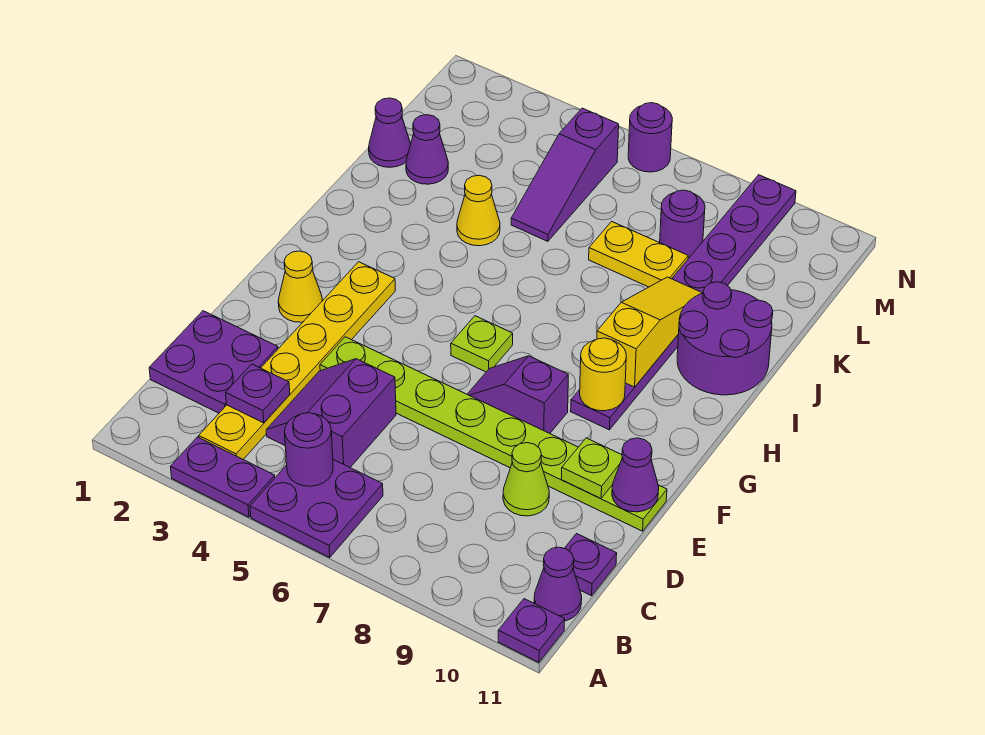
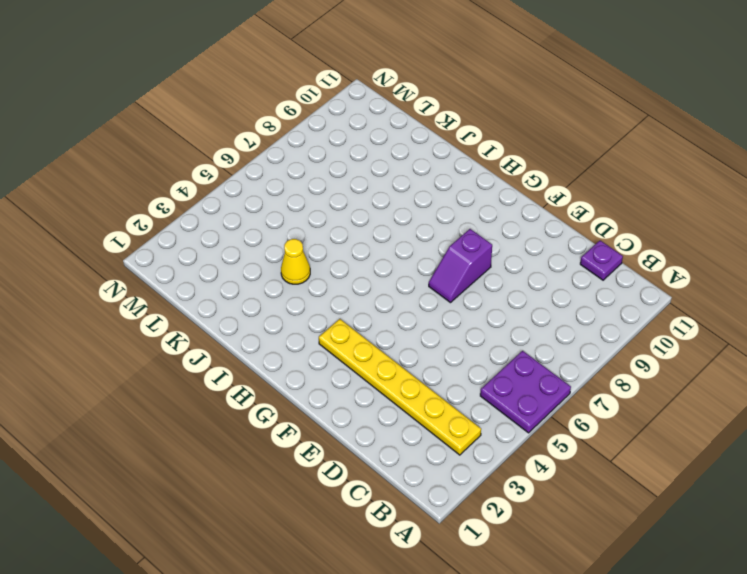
none -> purple plate A3:A4 level 1
none -> purple plate A11 level 1
none -> purple cone B11 level 1

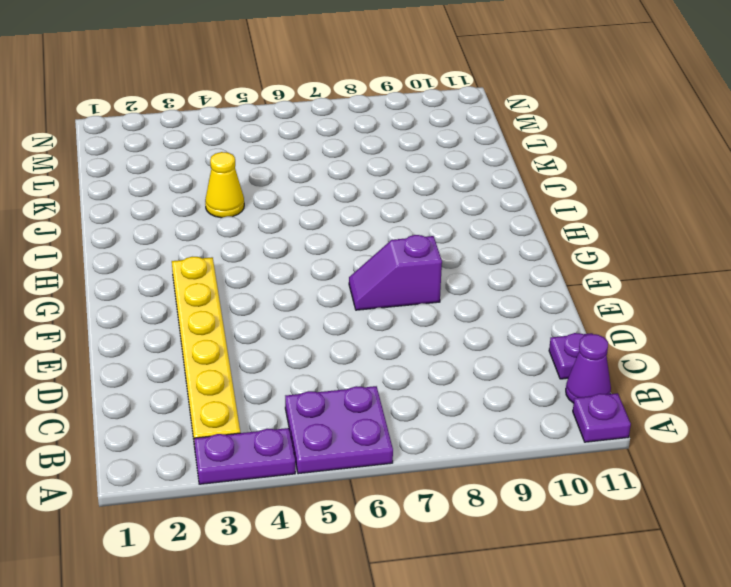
none -> purple plate C1:D2 level 1
none -> purple slope C4:D5 level 1 top 5
none -> lime cone D9 level 1

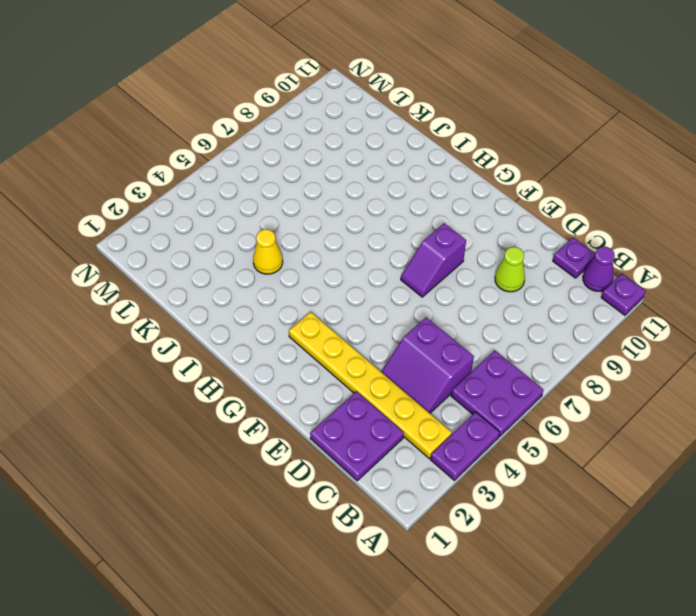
none -> lime plate E4:E11 level 1
none -> yellow cone F2 level 1
none -> lime plate G6 level 1

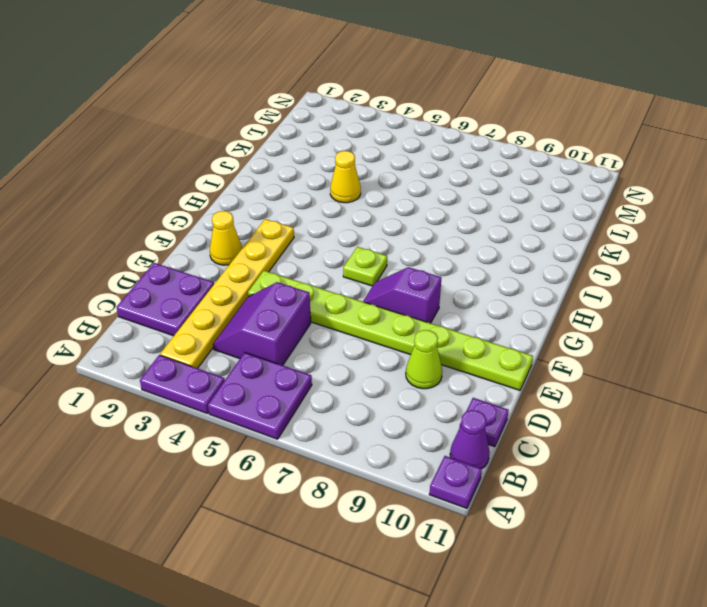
none -> purple plate G9:N9 level 1
none -> purple round brick I10:J11 level 1
none -> purple cone K1 level 1

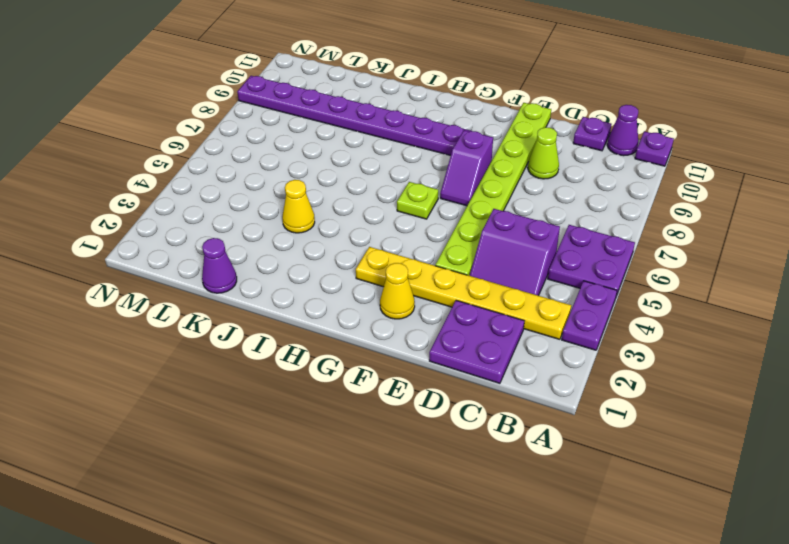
none -> purple round brick I10:J11 level 1
none -> purple cone K2 level 1
none -> purple slope K5:M5 level 1 top M

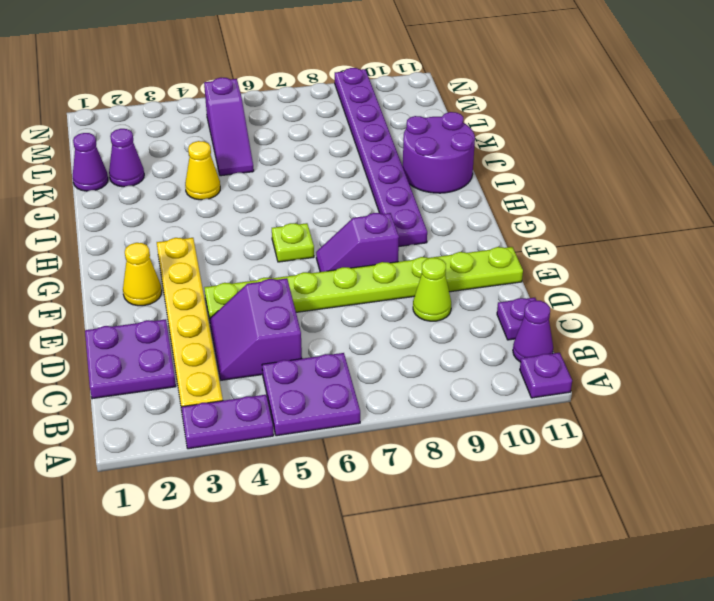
none -> yellow plate K7:K8 level 1
none -> purple round brick L8 level 1
none -> purple round brick N6 level 1

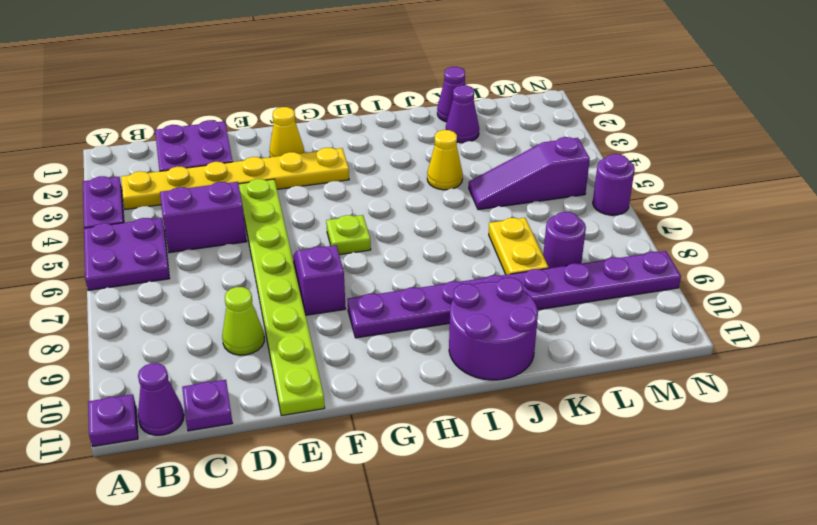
none -> purple round brick B5 level 2
none -> purple plate C3 level 2
none -> lime plate E10 level 2

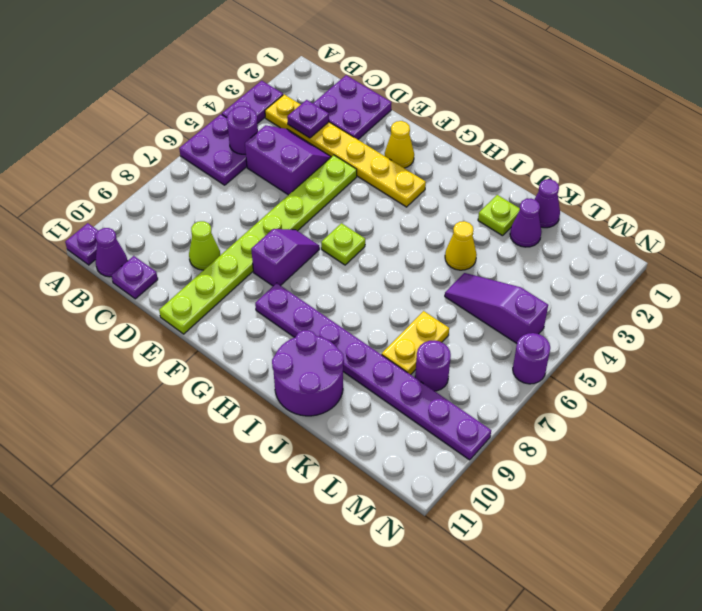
lime plate J2 level 1 -> lime plate E10 level 2
none -> purple cone E11 level 2
none -> yellow round brick G9 level 2
none -> yellow slope H9:J9 level 2 top H

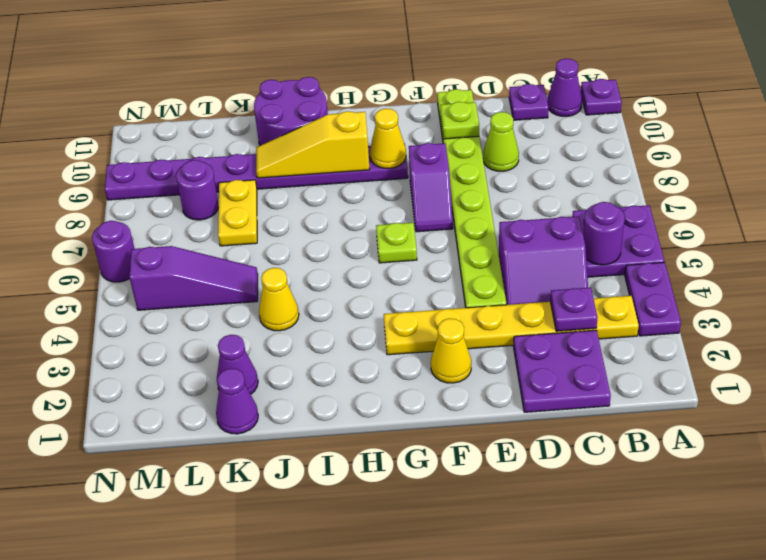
yellow cone G9 level 2 -> yellow round brick G9 level 2
none -> purple cone E11 level 2

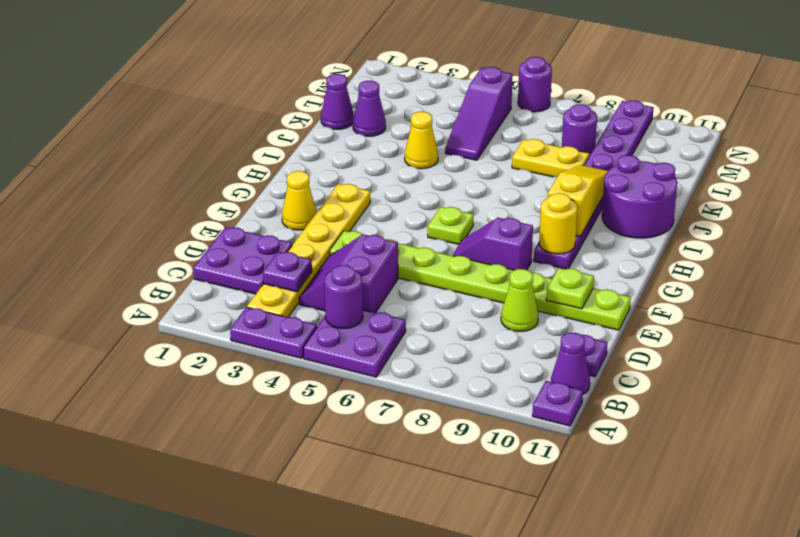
none -> purple cone E11 level 2

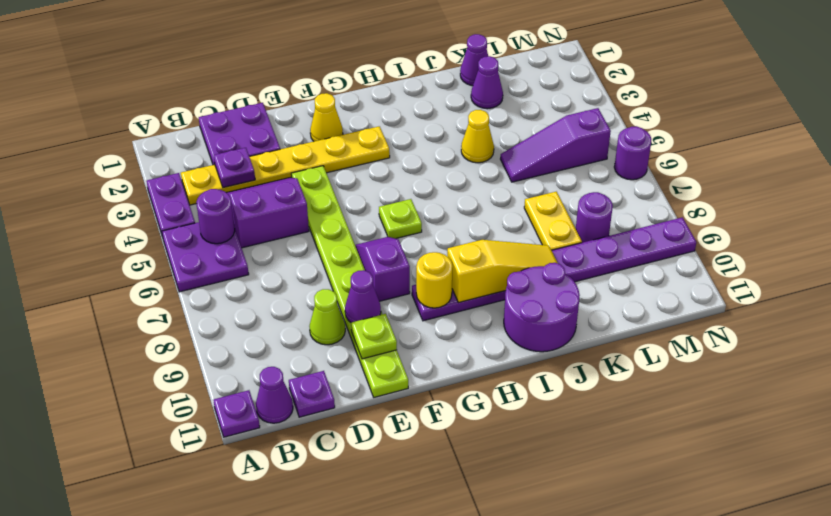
purple cone E9 level 2 -> purple cone E11 level 2

